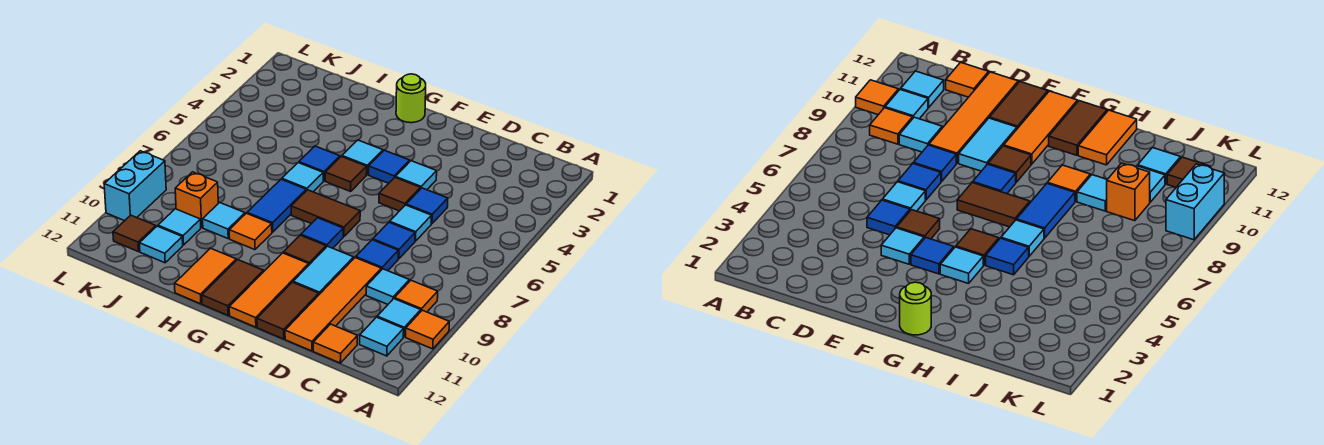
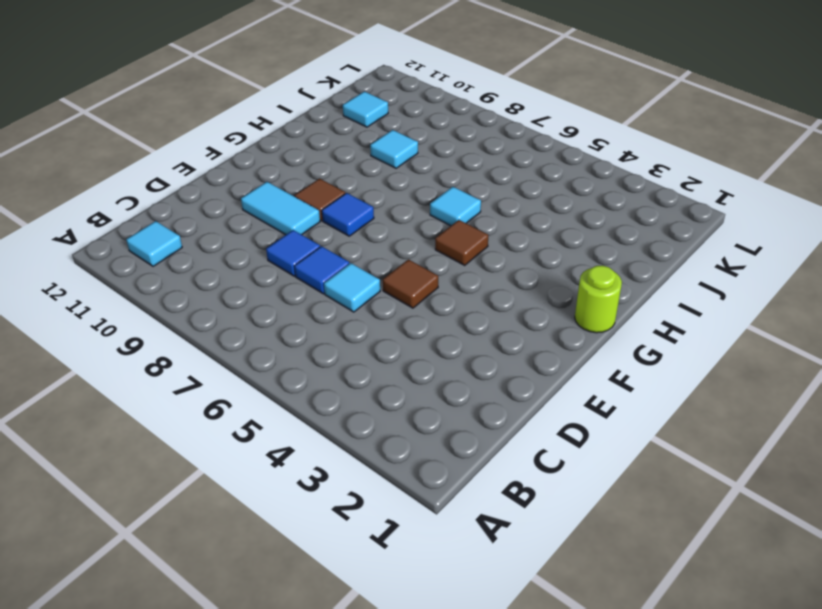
none -> orange tile A10 level 1
none -> orange tile B9 level 1
none -> cyan tile B10 level 1
none -> cyan tile C9 level 1

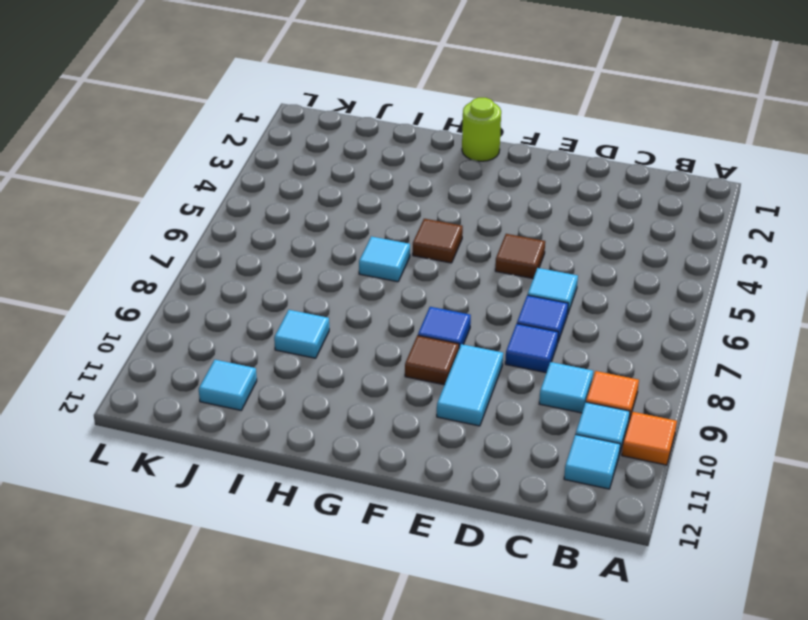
none -> orange tile C12 level 1
none -> blue tile D5 level 1
none -> orange tile D9:D12 level 1
none -> cyan tile E4 level 1

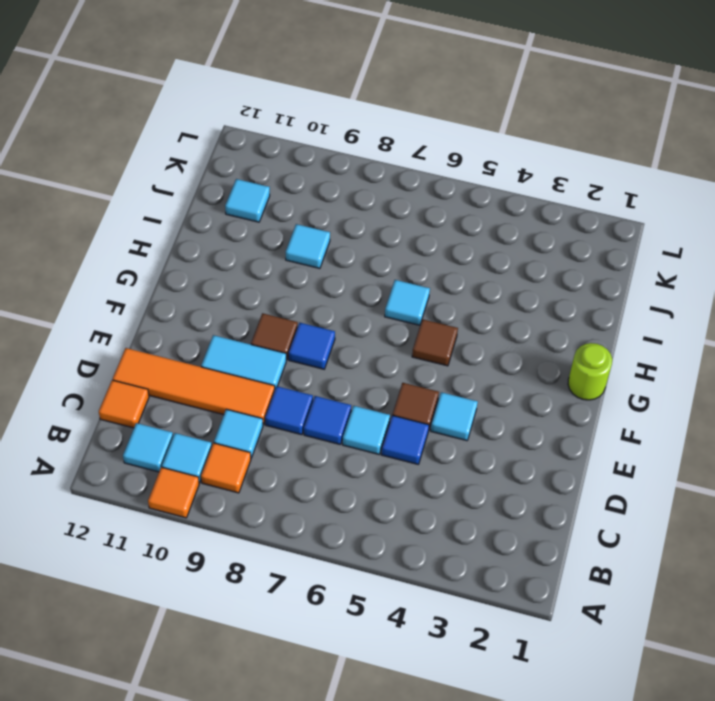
none -> brown tile E11:E12 level 1
none -> blue tile F4 level 1
none -> brown tile F7:G7 level 1
none -> orange tile F10:F12 level 1

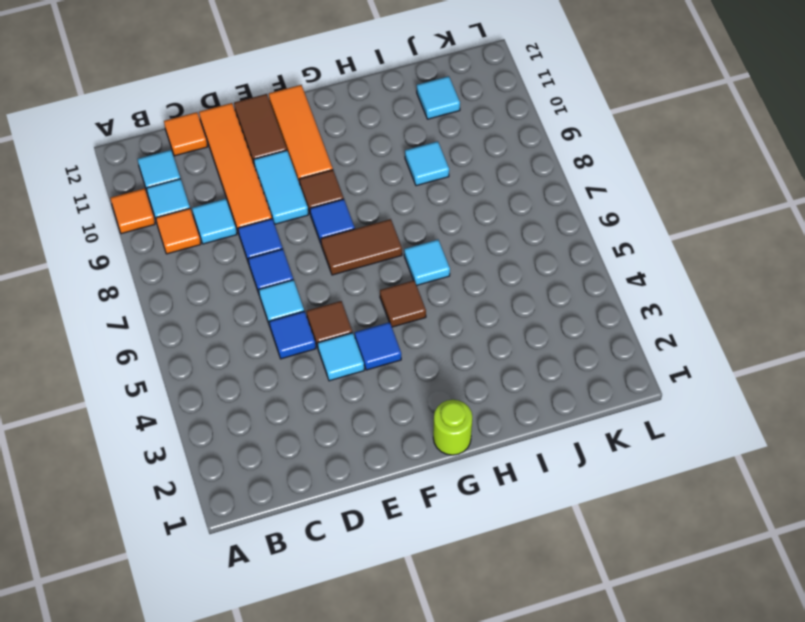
none -> cyan tile G4 level 1
none -> brown tile G11:G12 level 1
none -> blue tile H5 level 1
none -> blue tile H7:H8 level 1

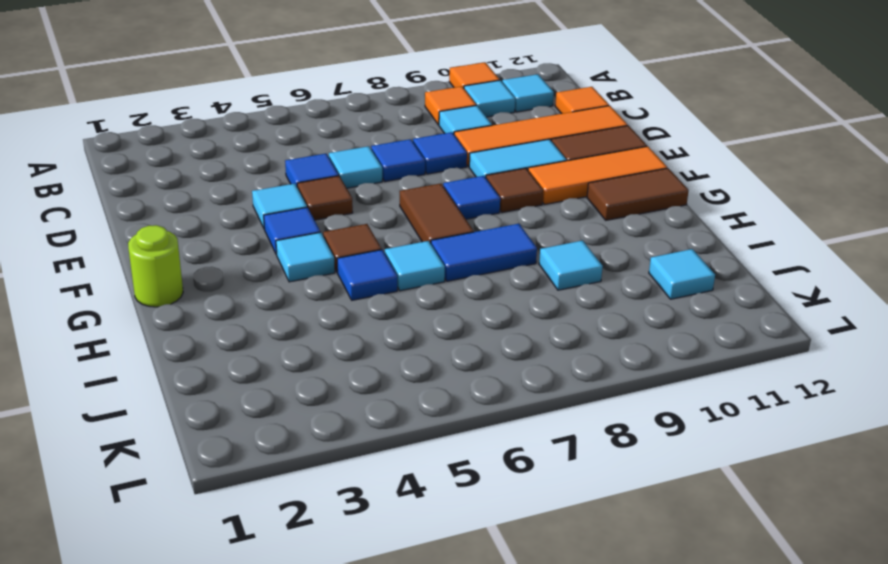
none -> orange tile H9 level 1
none -> orange tile H11:H12 level 1
none -> orange brick J9 level 1
none -> cyan tile J10 level 1

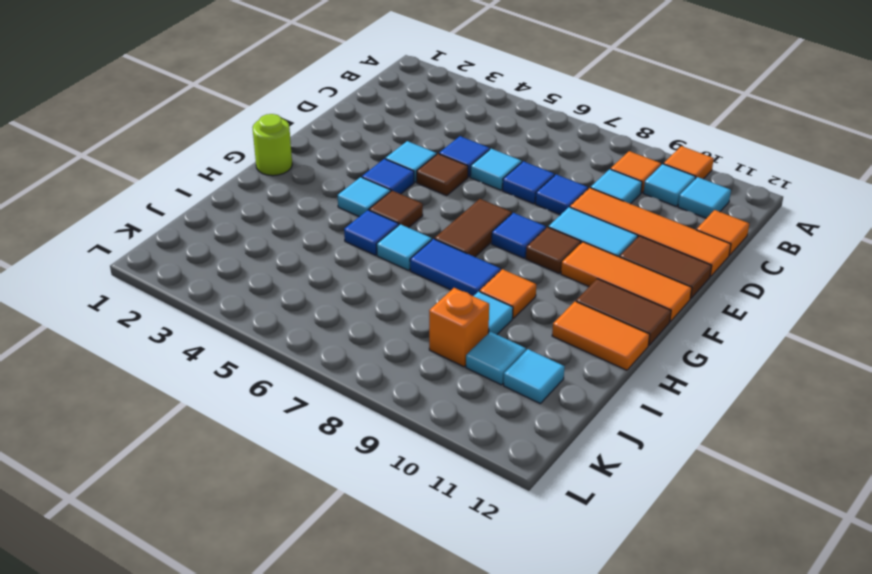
none -> brown tile K11 level 1
none -> cyan brick L9:L10 level 1

